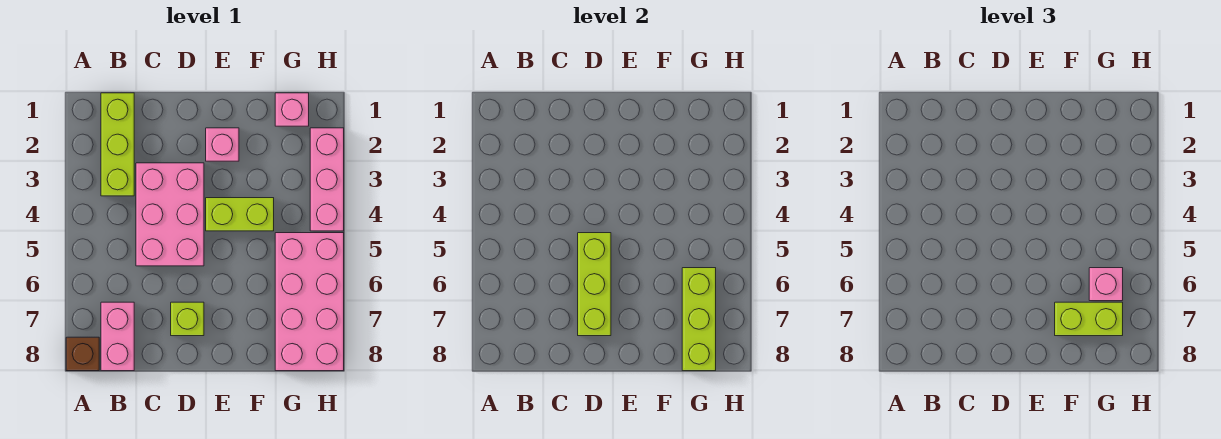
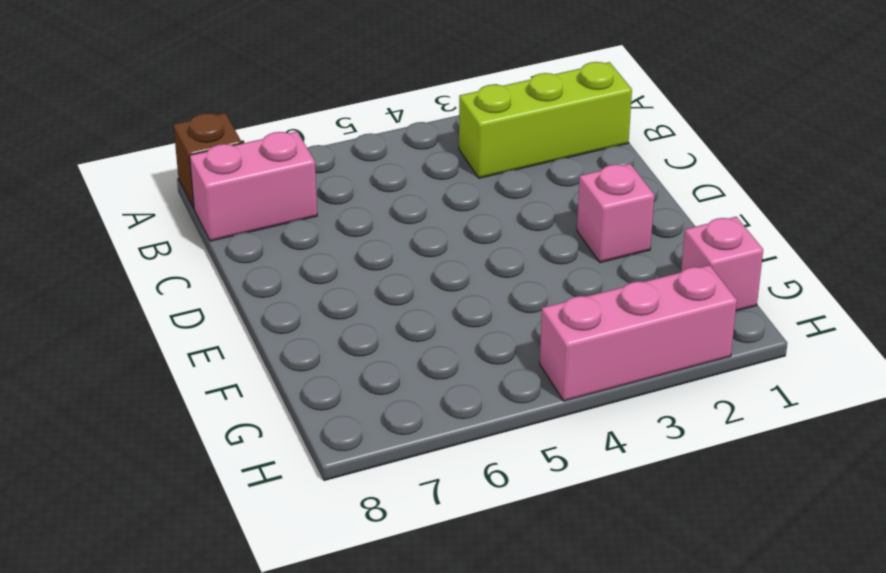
none -> pink brick C3:D5 level 1
none -> lime brick D7 level 1
none -> lime brick E4:F4 level 1

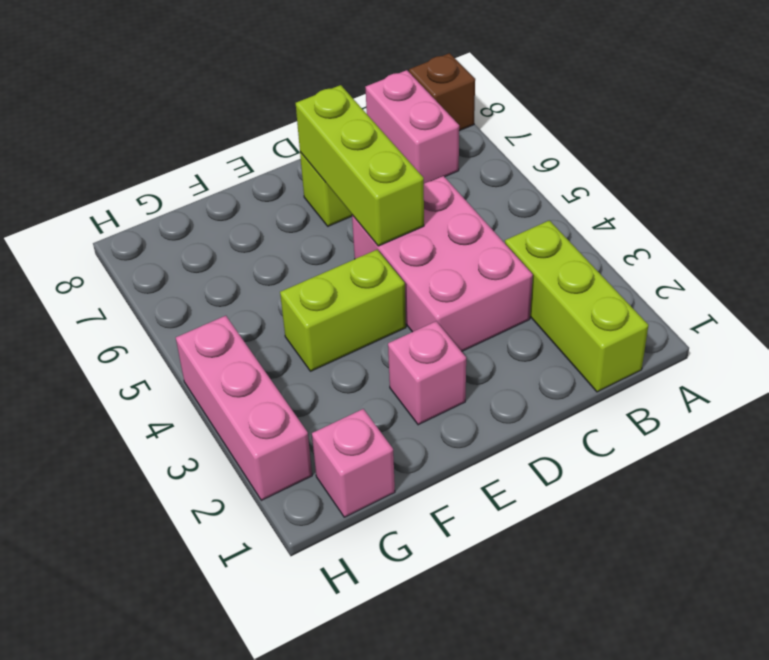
none -> pink brick G5:H8 level 1
none -> lime brick G6:G8 level 2
none -> lime brick F7:G7 level 3

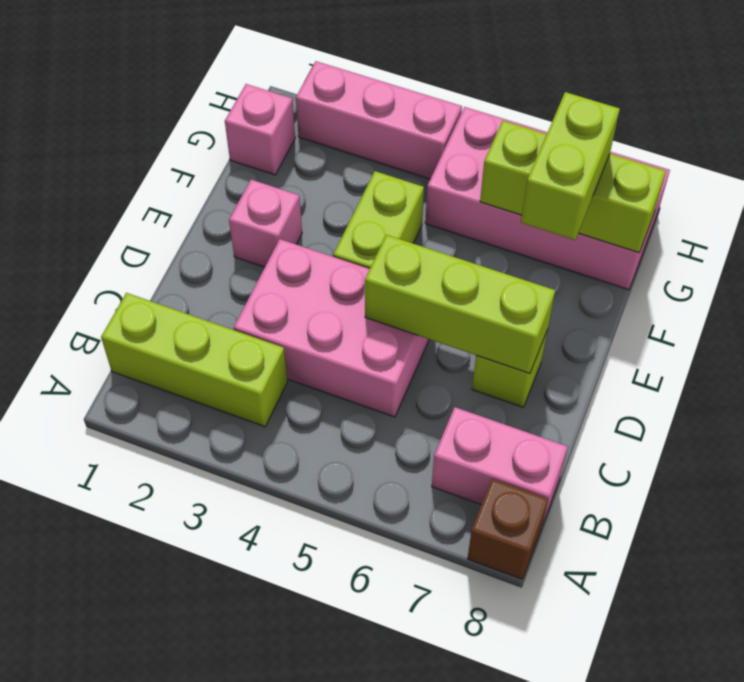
none -> pink brick G6 level 3

